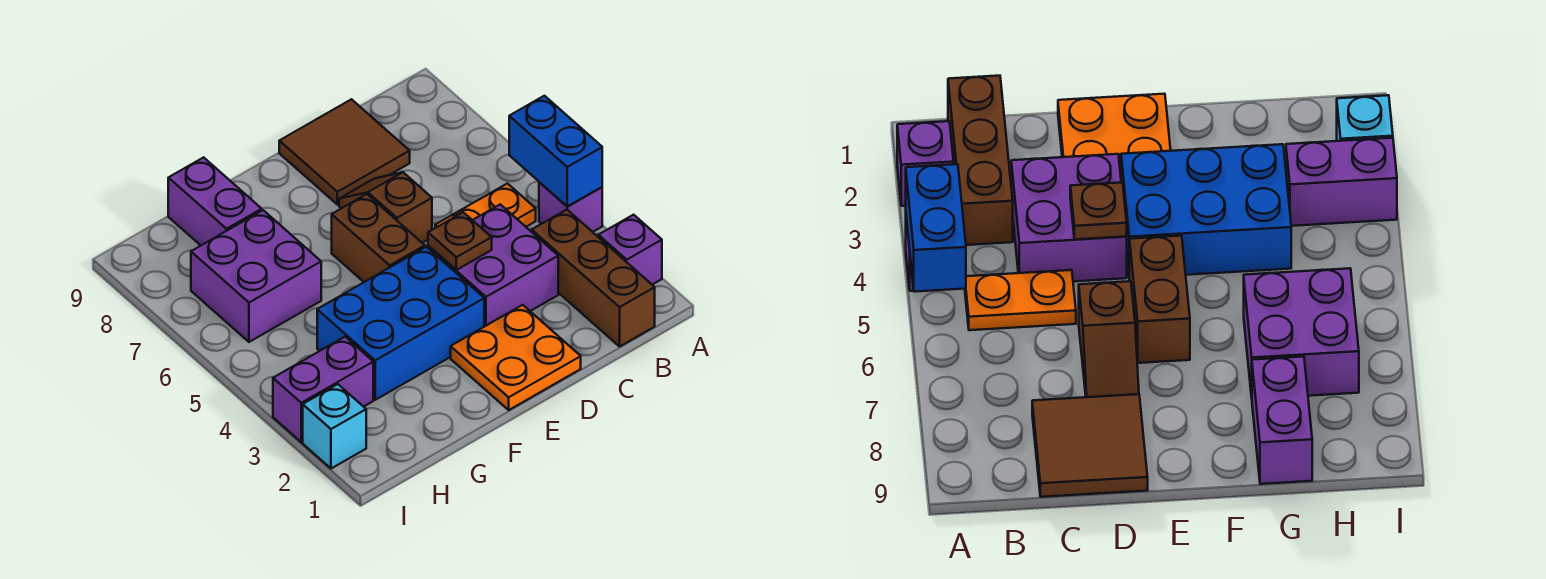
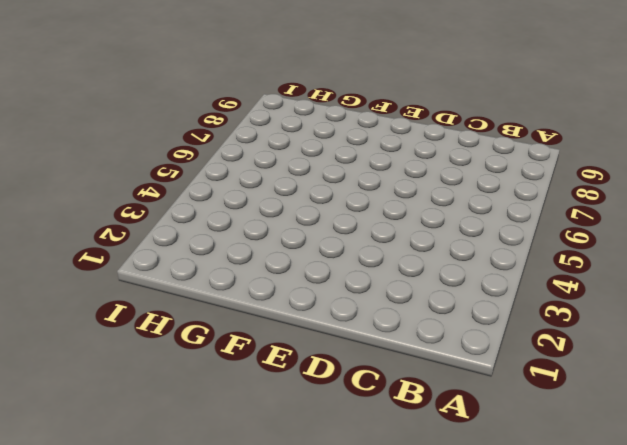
none -> purple brick A2 level 1
none -> purple brick A4 level 1
none -> brown brick B1:B3 level 1

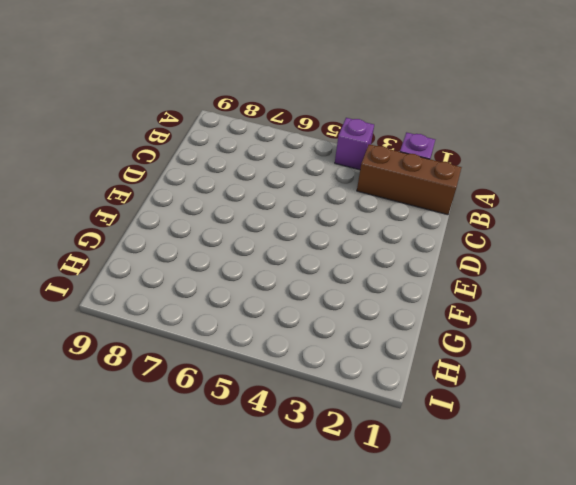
none -> orange plate B5:C5 level 1
none -> purple brick C3:D4 level 1
none -> brown tile C8:D9 level 1

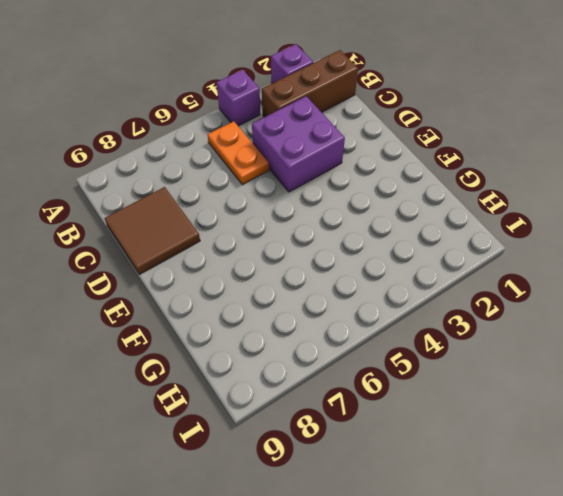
none -> orange plate D1:E2 level 1
none -> brown slope D6:D7 level 1 top 6
none -> blue brick E3:G4 level 1

